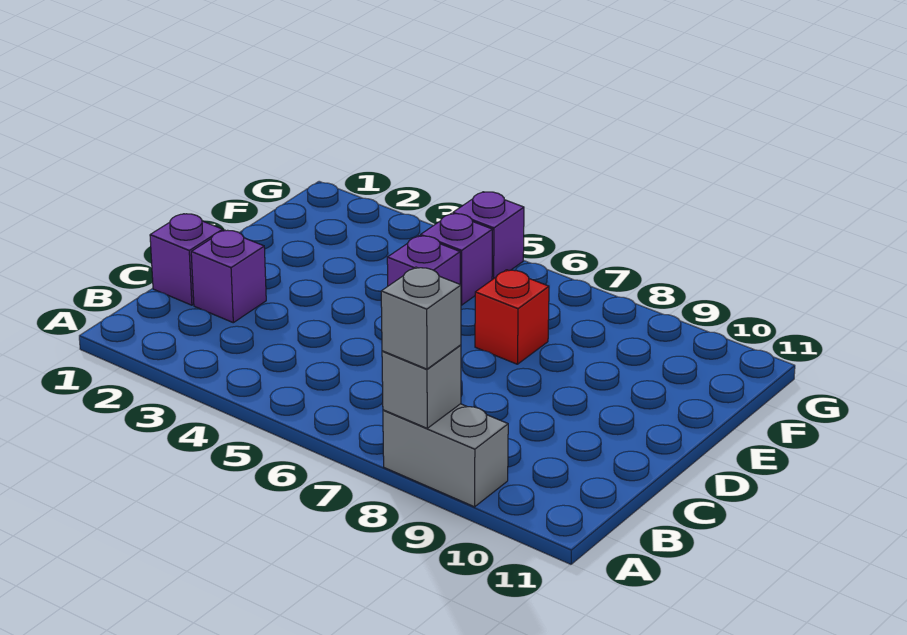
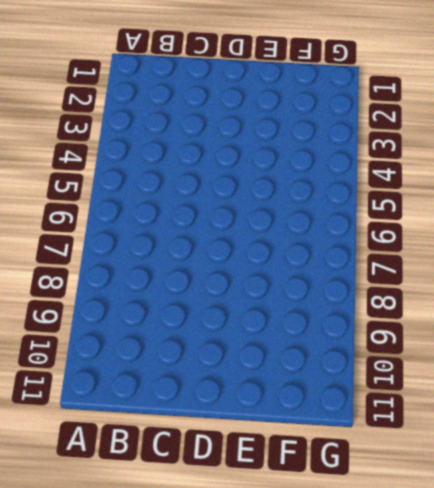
none -> grey brick A8:A9 level 1
none -> purple brick C1 level 1

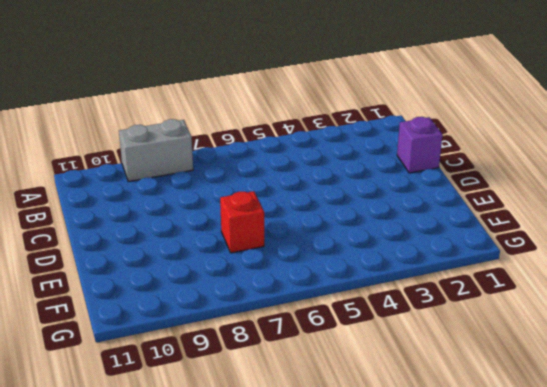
none -> purple brick C2 level 1
none -> purple brick E5 level 1

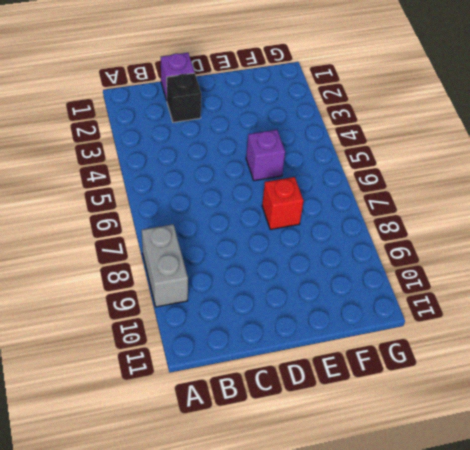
black brick C2 level 1 -> purple brick C2 level 1
none -> purple brick F5 level 1
none -> purple brick G5 level 1

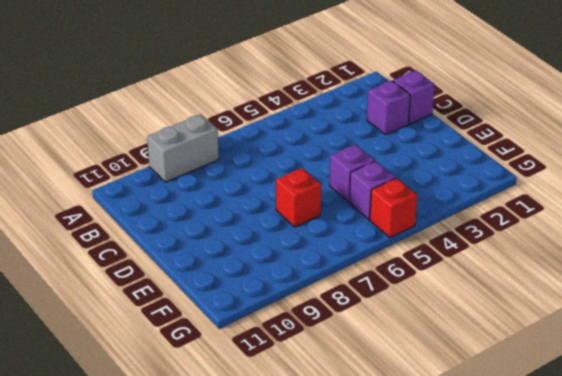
red brick G5 level 1 -> purple brick G5 level 1
none -> grey brick A8 level 2
none -> grey brick A8 level 3

